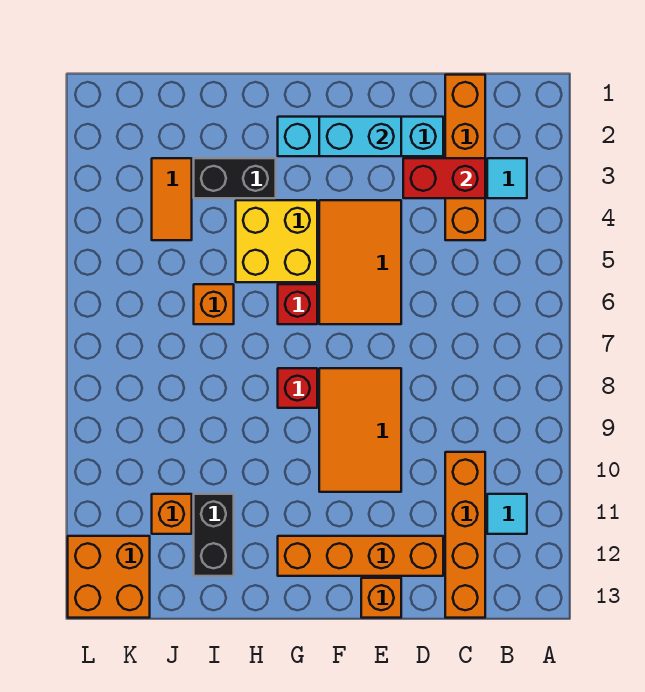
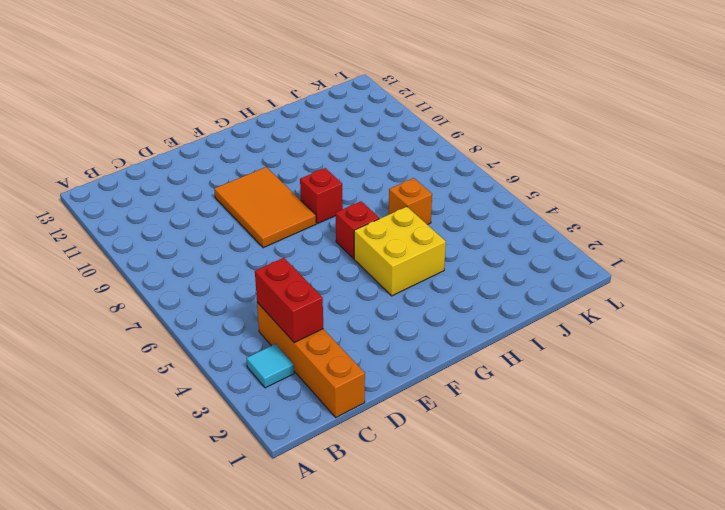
red brick C3:C4 level 2 -> red brick C3:D3 level 2
none -> cyan tile B11 level 1
none -> orange brick C10:C13 level 1
none -> cyan brick D2:G2 level 1

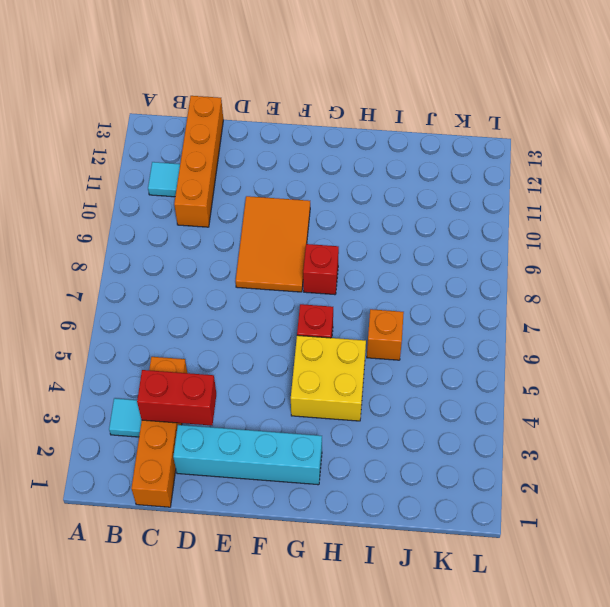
none -> orange brick D12:G12 level 1
none -> orange tile E4:F6 level 1
none -> orange brick E13 level 1

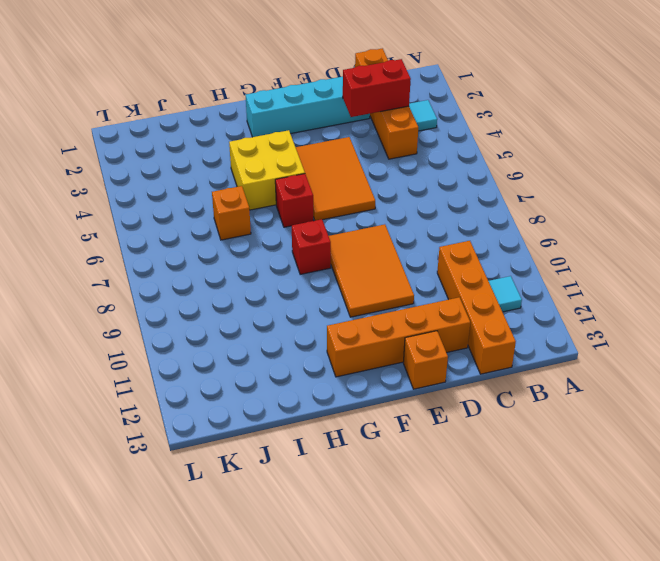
none -> black brick H3:I3 level 1
none -> black brick I11:I12 level 1
none -> orange tile J3:J4 level 1

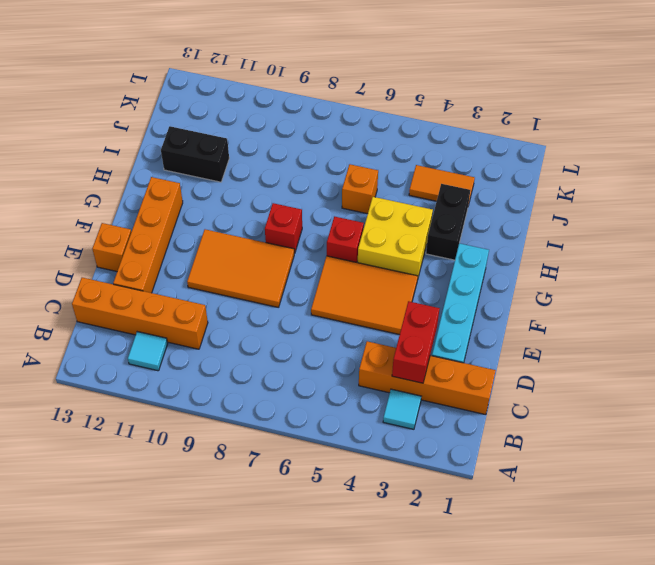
none -> orange brick J11 level 1
none -> orange brick K12:L13 level 1
none -> cyan brick E2:F2 level 2

